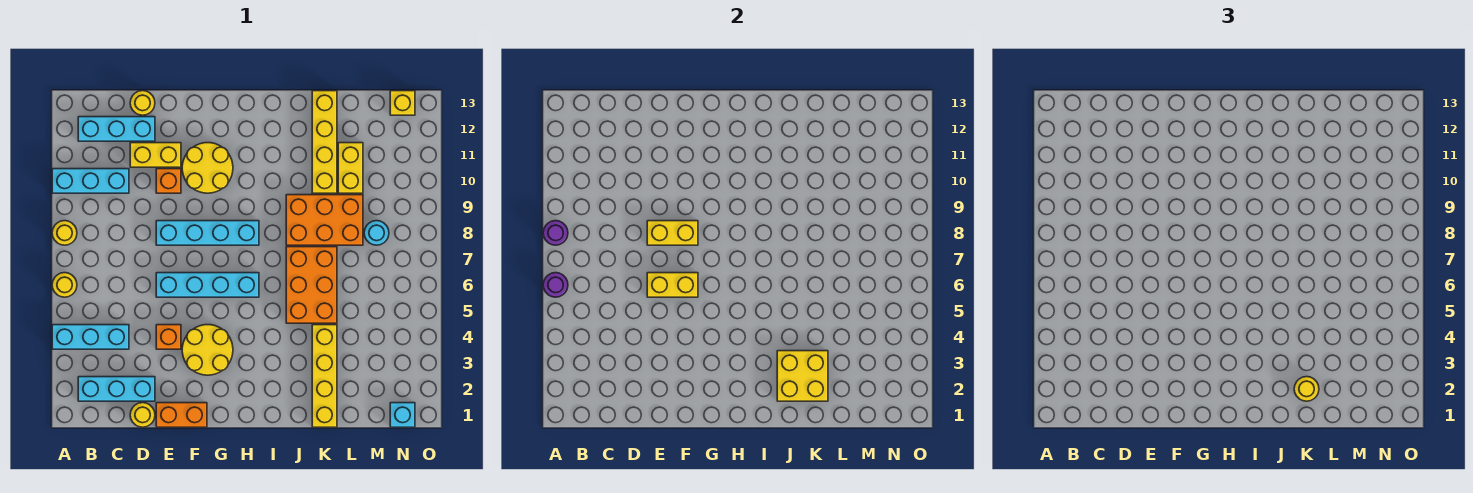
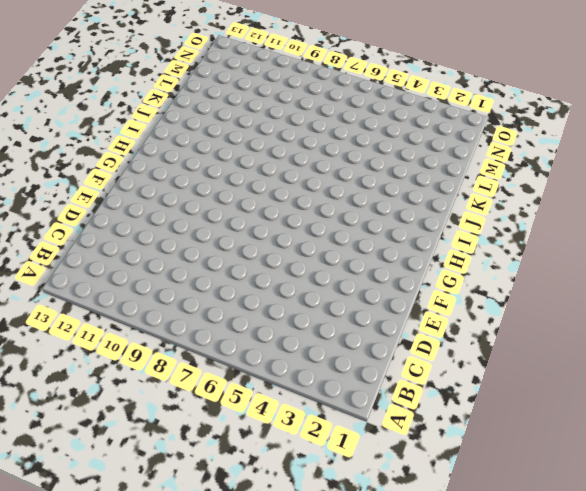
none -> cyan brick A4:C4 level 1
none -> yellow round brick A6 level 1
none -> yellow round brick A8 level 1
none -> cyan brick A10:C10 level 1

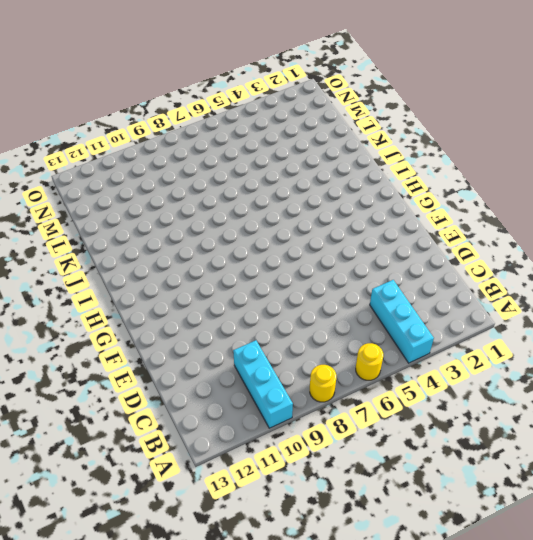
none -> cyan brick B2:D2 level 1
none -> cyan brick B12:D12 level 1
none -> yellow round brick D1 level 1
none -> yellow brick D11:E11 level 1

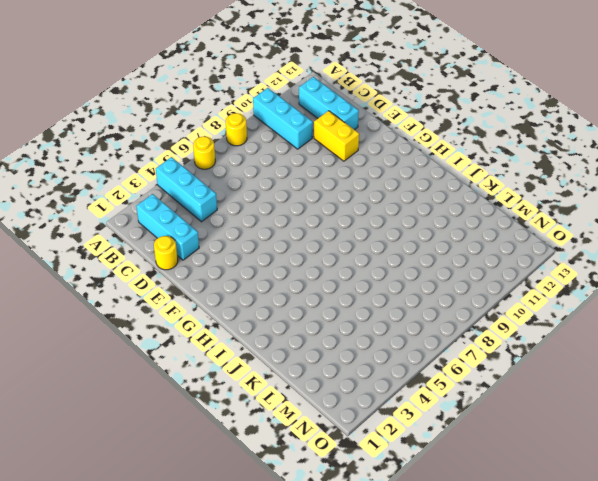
none -> yellow round brick D13 level 1
none -> orange brick E1:F1 level 1
none -> orange brick E4 level 1
none -> cyan brick E6:H6 level 1

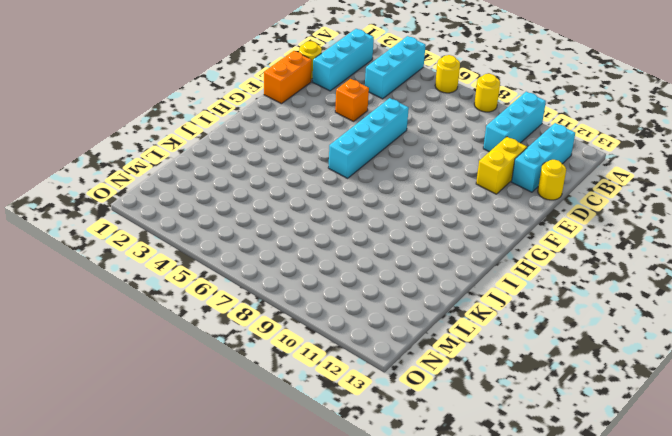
none -> cyan brick E8:H8 level 1
none -> orange brick E10 level 1
none -> yellow round brick F3:G4 level 1
none -> yellow round brick F10:G11 level 1

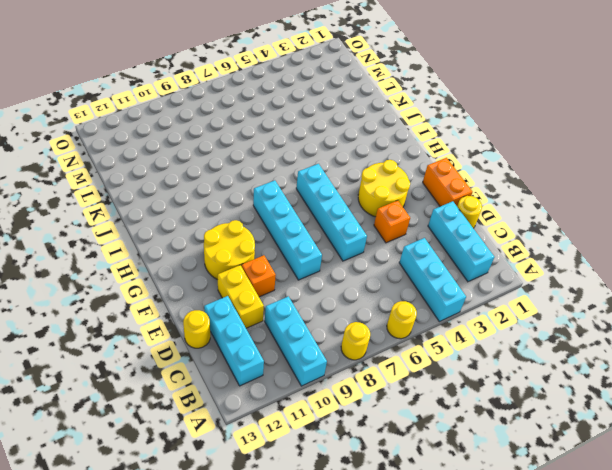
none -> orange brick J5:K7 level 1
none -> orange brick J8:L9 level 1
none -> yellow brick K1:K4 level 1
none -> yellow brick K10:K13 level 1

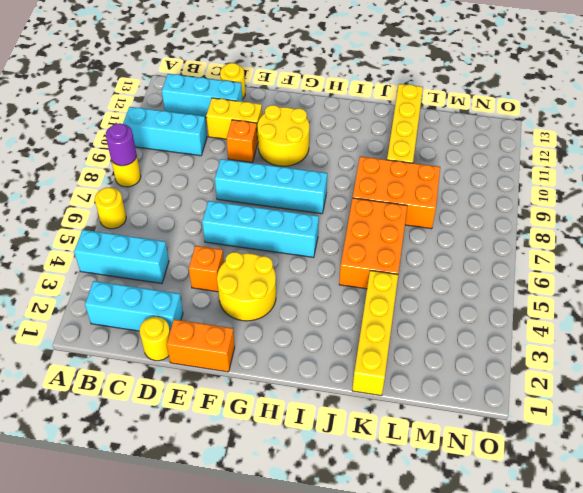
none -> yellow brick L10:L11 level 1
none -> cyan round brick M8 level 1
none -> cyan brick N1 level 1
none -> yellow brick N13 level 1

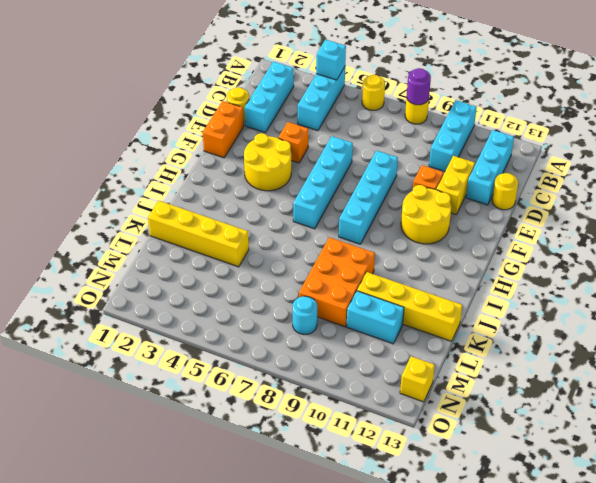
cyan brick A4 level 2 -> cyan brick N1 level 1
cyan brick L10:L11 level 1 -> yellow brick L10:L11 level 1
none -> orange brick J5:K7 level 1
none -> purple round brick A6 level 2
none -> yellow brick E6:F6 level 2
none -> yellow brick E8:F8 level 2

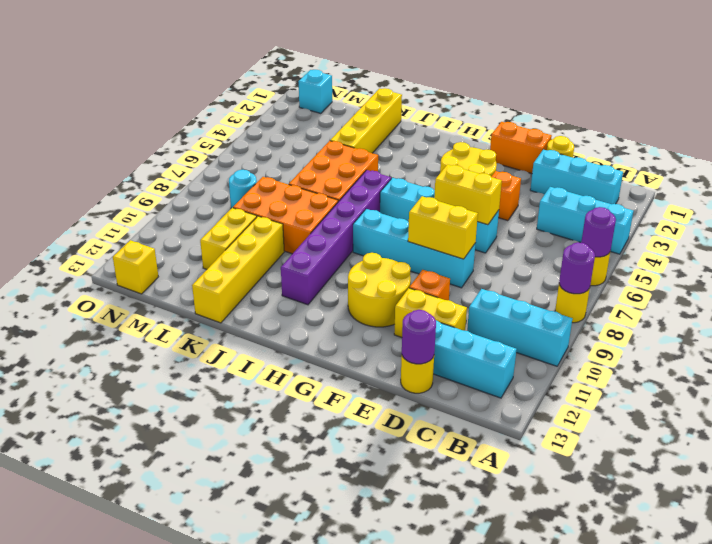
purple round brick D13 level 2 -> none
purple brick I6:I11 level 1 -> none
none -> yellow brick J2:K3 level 2
none -> yellow round brick K2 level 3

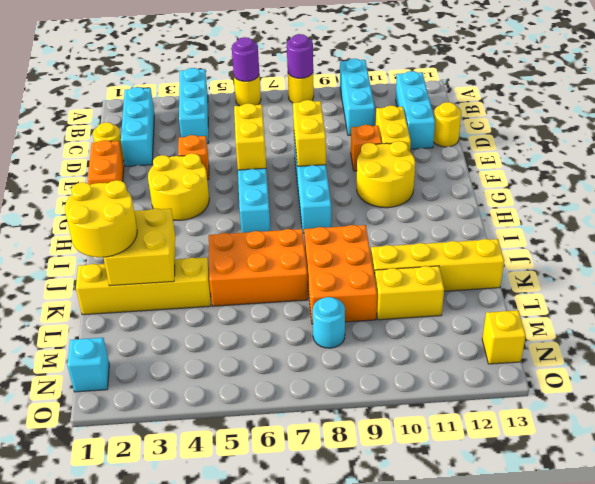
yellow round brick J1:K2 level 3 -> yellow round brick K2 level 3

